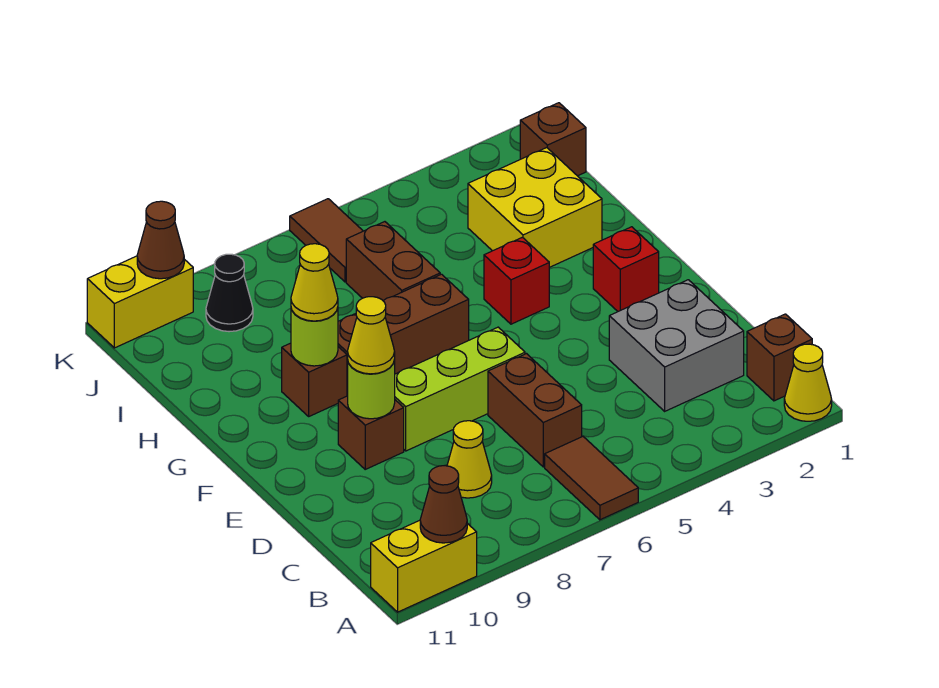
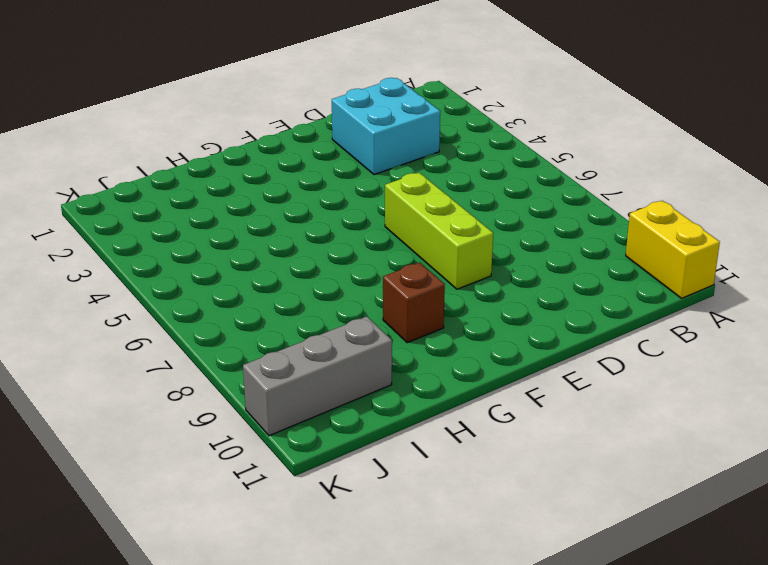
cyan brick C2:D3 level 1 -> grey brick C2:D3 level 1
grey brick I10:K10 level 1 -> yellow brick K10:K11 level 1
none -> yellow cone A1 level 1
none -> brown tile A6:B6 level 1
none -> brown brick B1 level 1

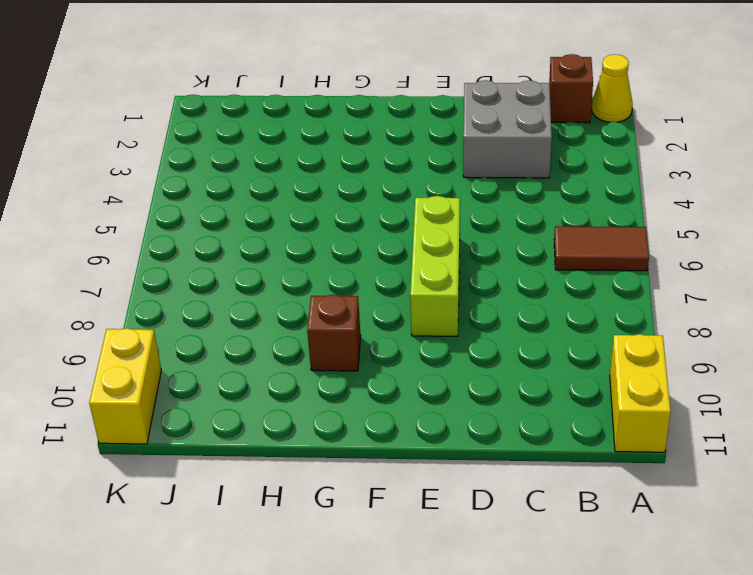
none -> brown brick C6:D6 level 1
none -> yellow cone C8 level 1
none -> brown brick E9 level 1

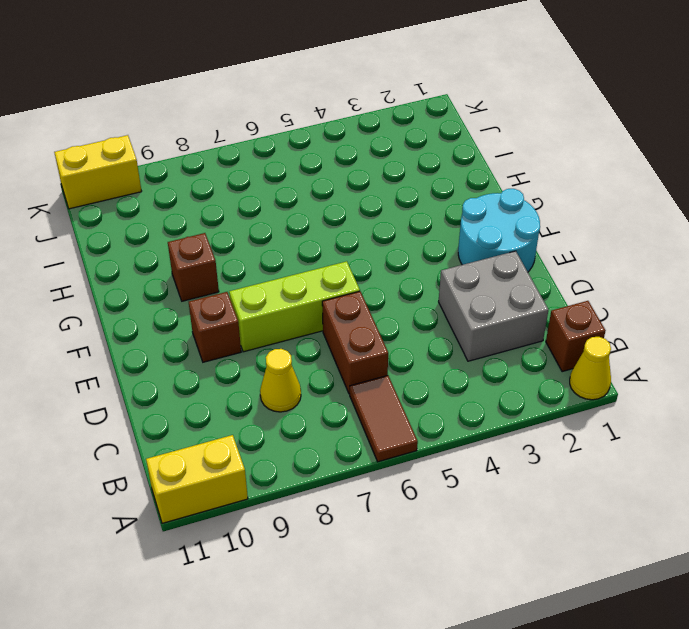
cyan round brick E1:F2 level 1 -> red brick F2 level 1
none -> red brick G4 level 1
none -> brown brick G6:G8 level 1
none -> yellow brick H2:I3 level 1

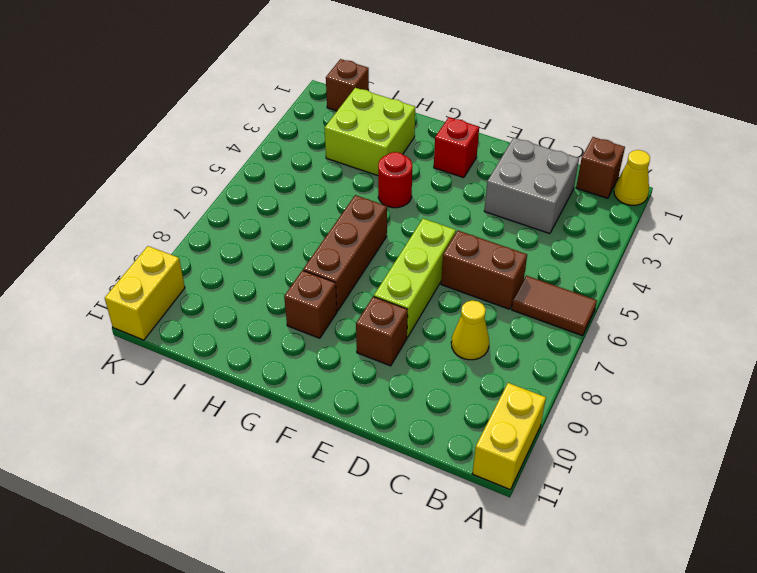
red round brick G4 level 1 -> red brick G4 level 1
lime brick H2:I3 level 1 -> yellow brick H2:I3 level 1
none -> brown brick H6:I6 level 1
none -> brown tile J6:K6 level 1
none -> black cone J9 level 1

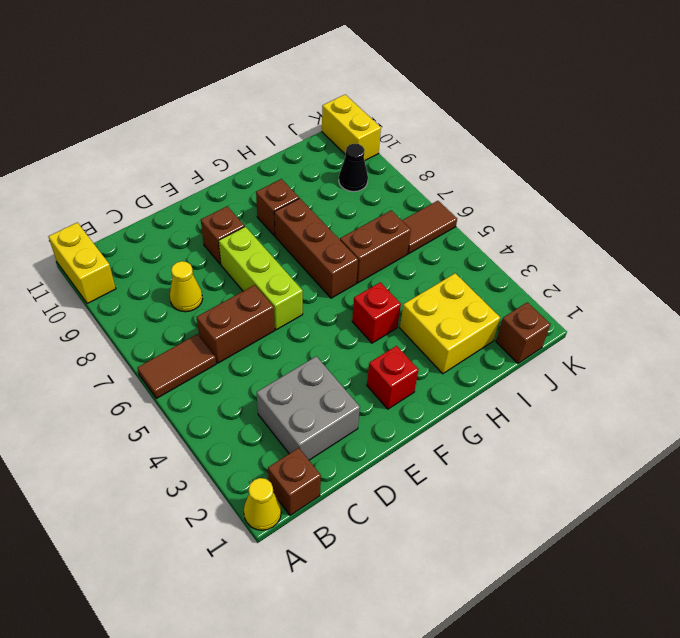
none -> brown cone A10 level 2
none -> lime round brick E9 level 2
none -> lime round brick G9 level 2

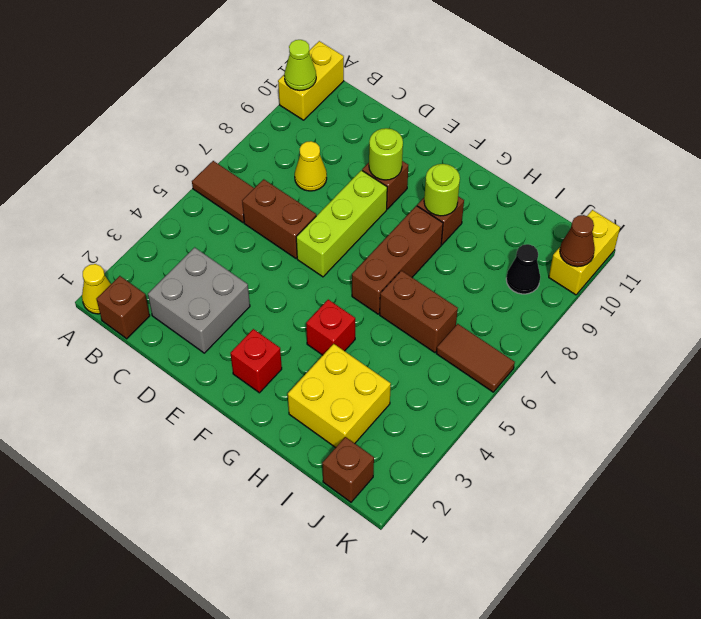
lime cone A10 level 2 -> brown cone A10 level 2
none -> yellow cone E9 level 3
none -> yellow cone G9 level 3

